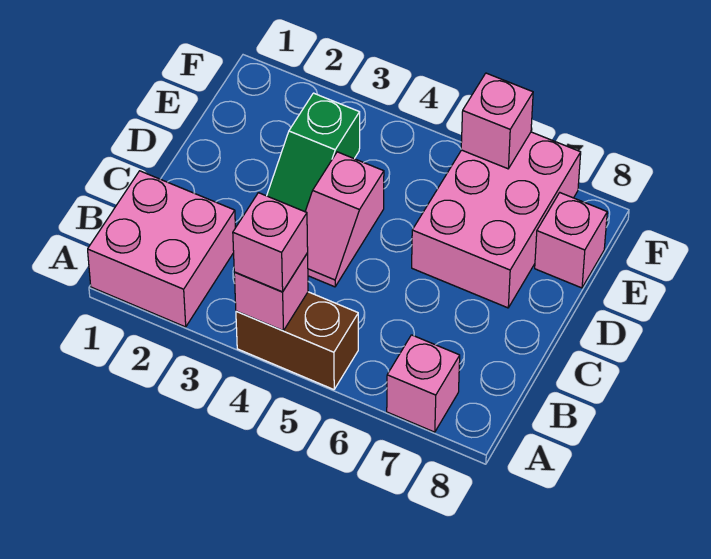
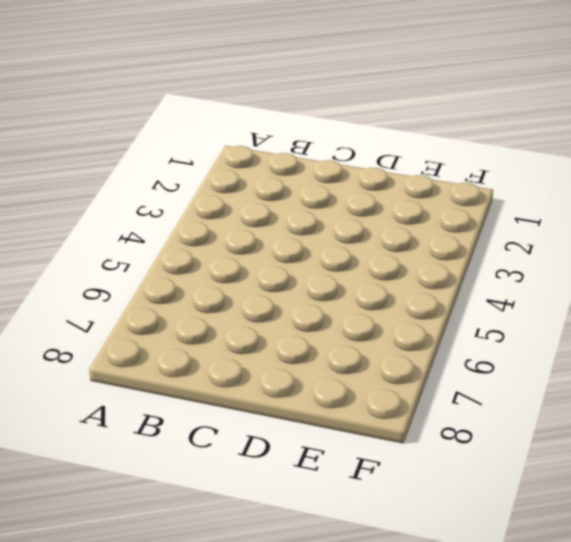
none -> pink brick A1:B2 level 1
none -> brown brick A4:A5 level 1

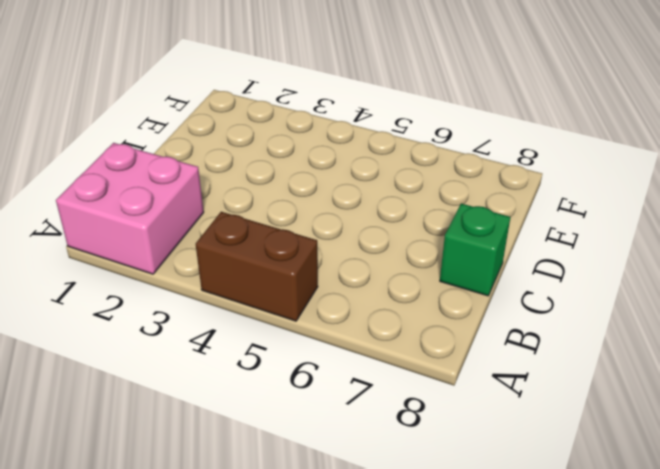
green brick C8 level 1 -> none
none -> pink brick A7 level 1
none -> pink slope C4:D4 level 1 top D

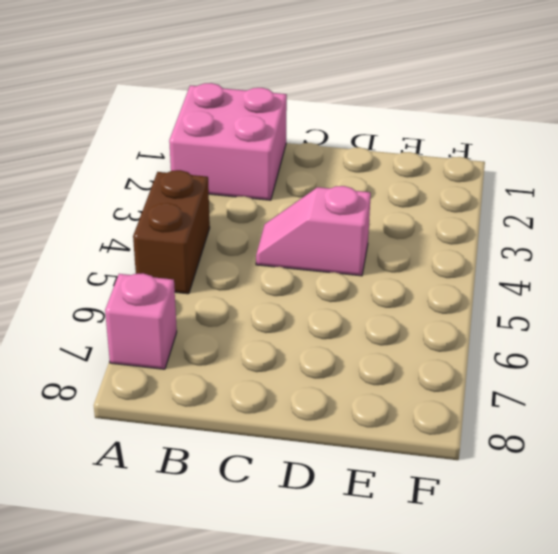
none -> green slope D3:E3 level 1 top E
none -> pink brick D6:F7 level 1

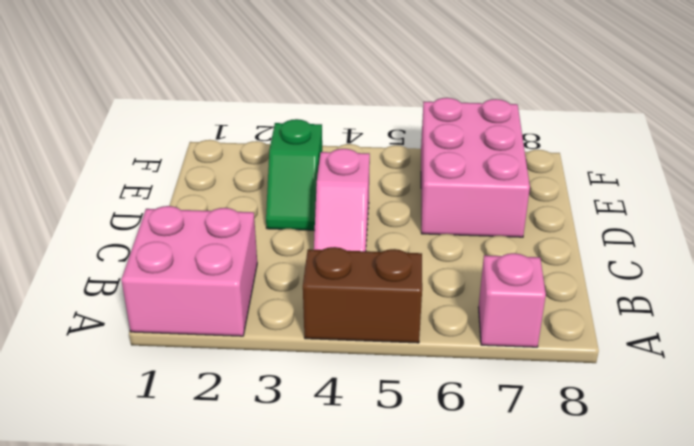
none -> pink brick E8 level 1
none -> pink brick A4 level 2

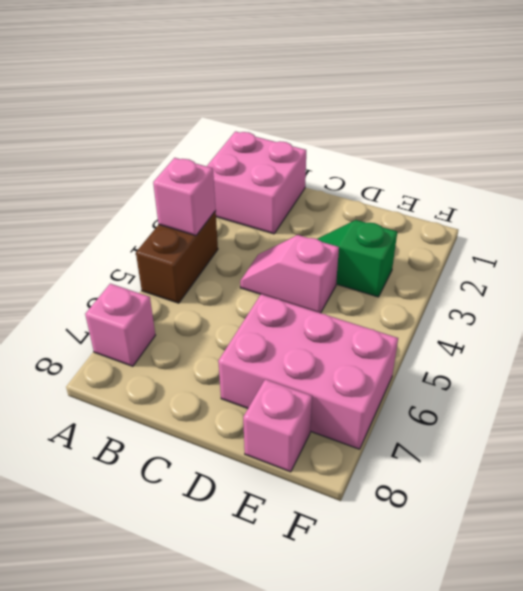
none -> pink brick F6 level 2
none -> pink brick A4 level 3

